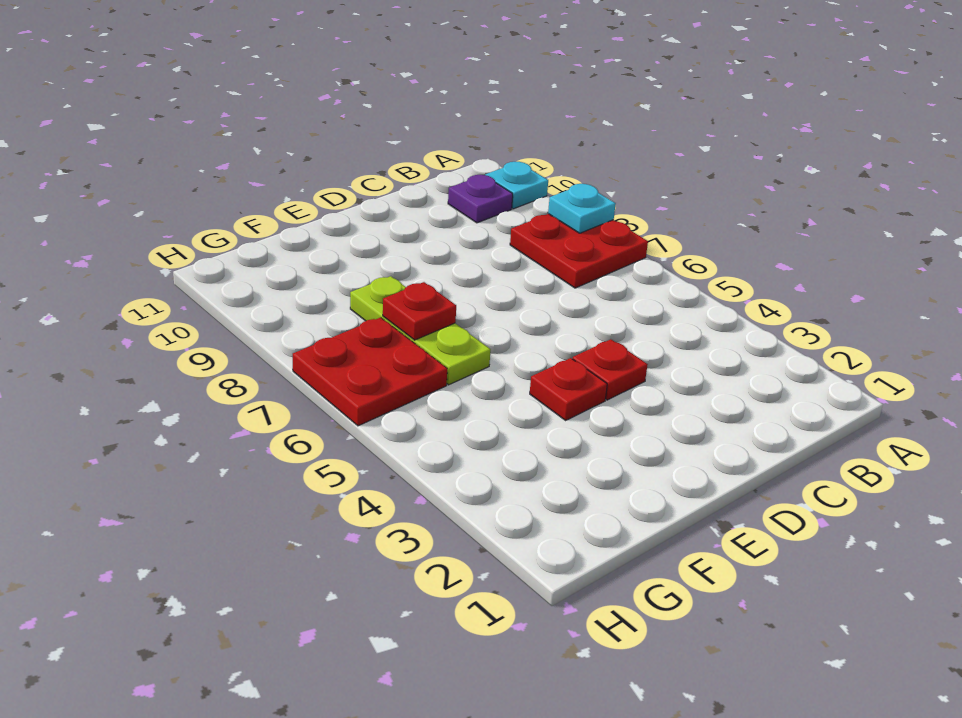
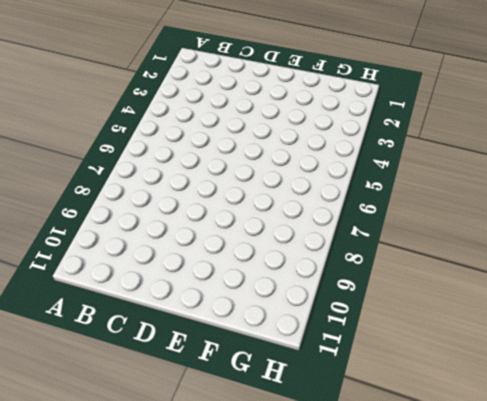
none -> red plate A7:B8 level 1
none -> cyan plate A10 level 1

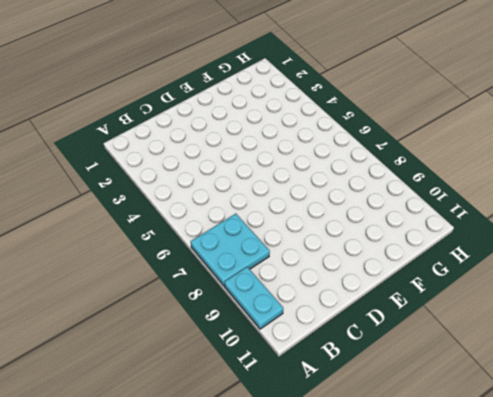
cyan plate A7:B8 level 1 -> red plate A7:B8 level 1
cyan plate A9:A10 level 1 -> cyan plate A10 level 1
none -> purple plate B10 level 1
none -> red plate D4 level 1

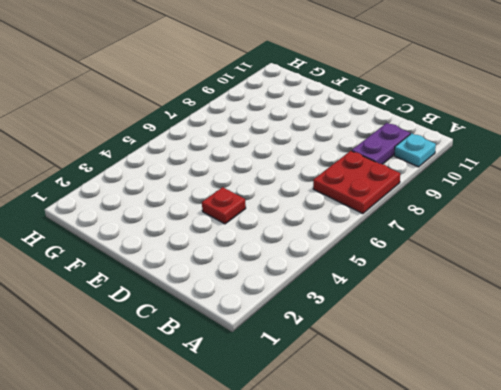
purple plate B9:B10 level 1 -> purple plate B10 level 1
none -> red plate E4 level 1
none -> lime plate F6:F8 level 1

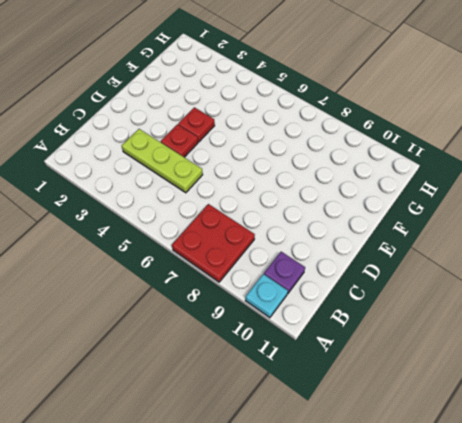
lime plate C3:C5 level 1 -> lime plate F6:F8 level 1
none -> red plate G6:H7 level 1
none -> cyan plate A8 level 2

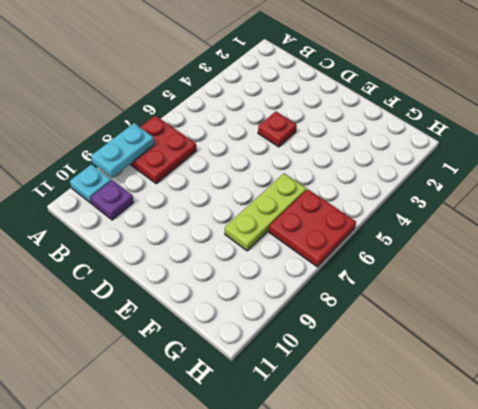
cyan plate A8:A9 level 2 -> cyan plate A8 level 2
none -> red plate E4 level 1
none -> red plate F7 level 2

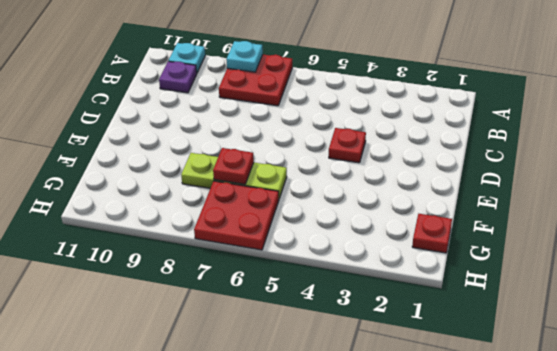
red plate G1 level 1 -> red plate E4 level 1

